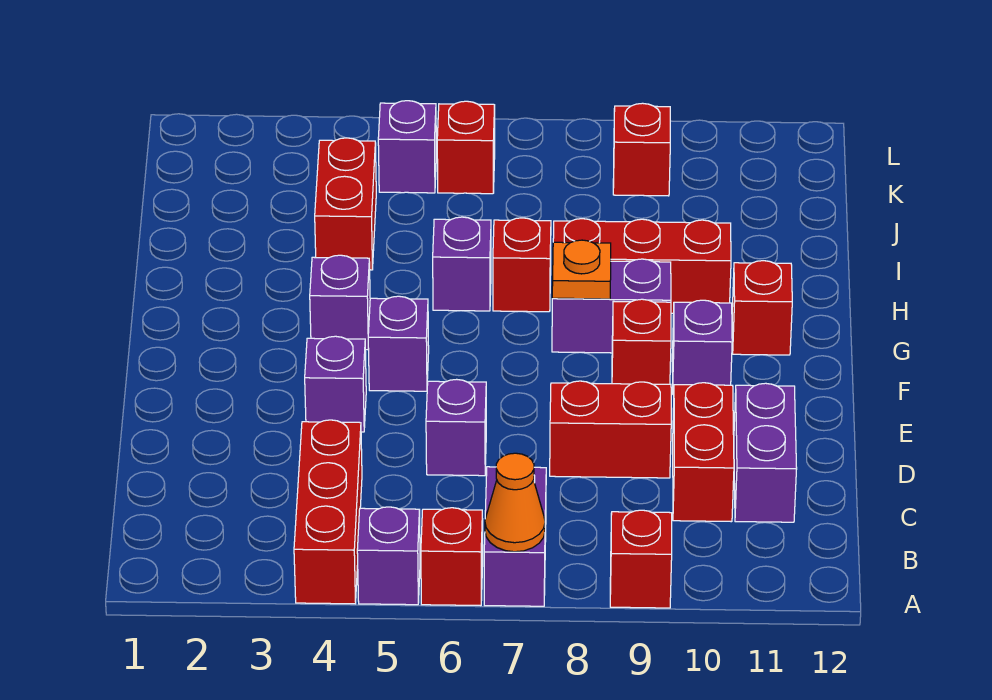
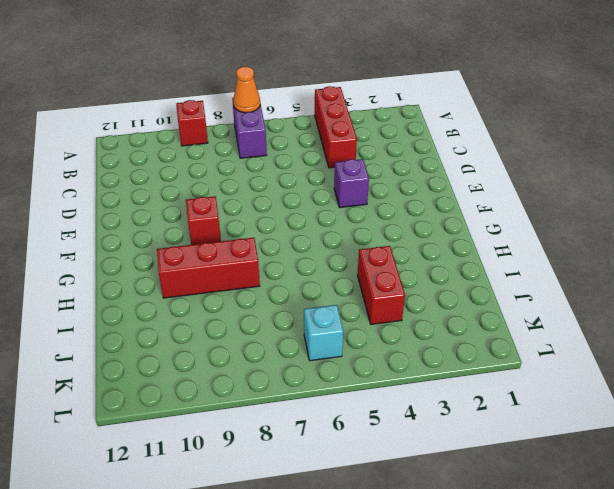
cyan brick K6 level 1 -> red brick K6 level 1
none -> purple brick A5 level 1
none -> red brick A6 level 1
none -> red brick C10:D10 level 1

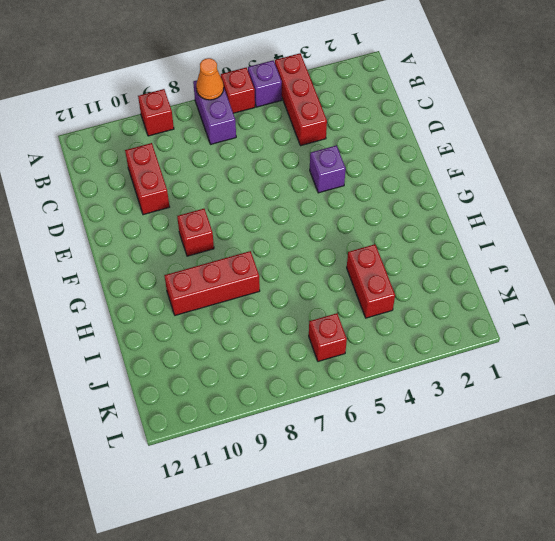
none -> purple brick C11:D11 level 1
none -> purple brick D6 level 1
none -> red brick D8:D9 level 1

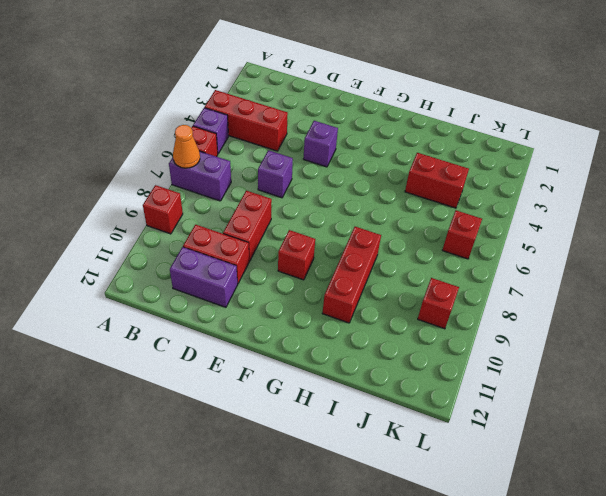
none -> purple brick F5 level 1
none -> purple brick F10 level 1
none -> purple brick G4 level 1

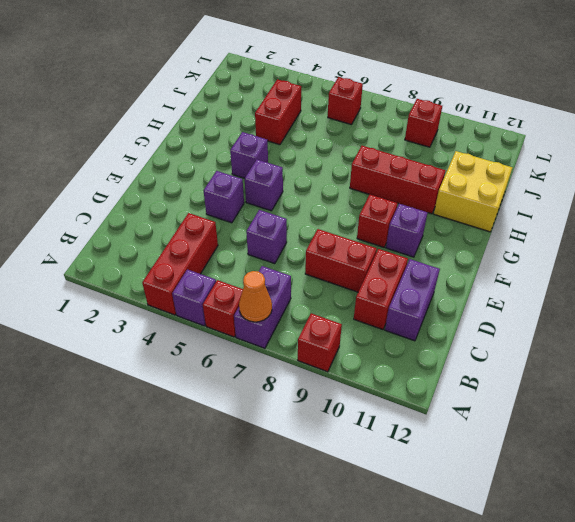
yellow brick H11:I12 level 1 -> none
none -> purple brick G8:G9 level 1
none -> red brick G11 level 1
none -> purple brick H6 level 1

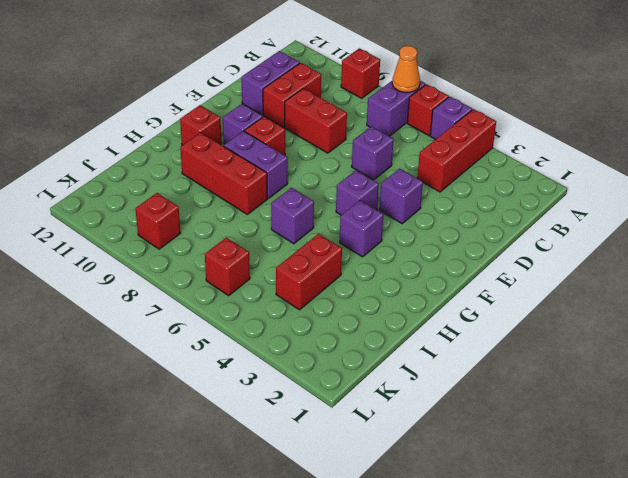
none -> red brick H7 level 1
none -> purple brick K5 level 1
none -> orange plate G8 level 2

